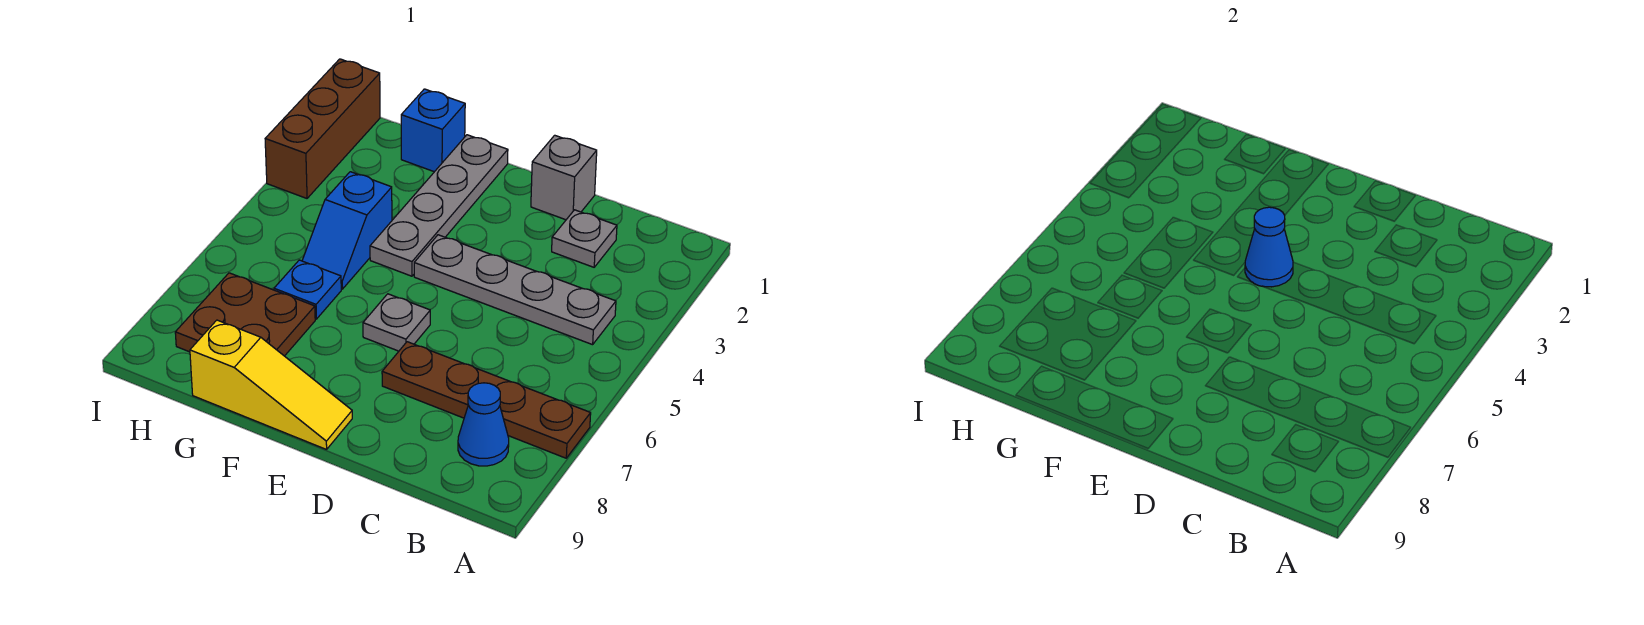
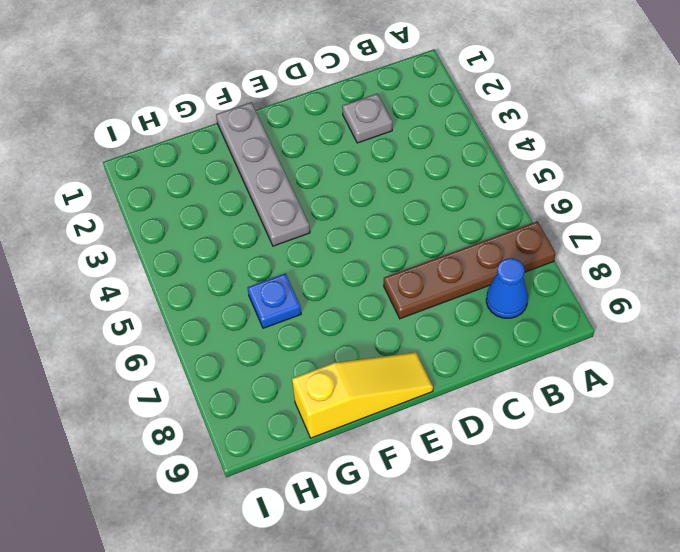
none -> grey plate B4:E4 level 1
none -> grey brick D1 level 1
none -> grey plate E6 level 1

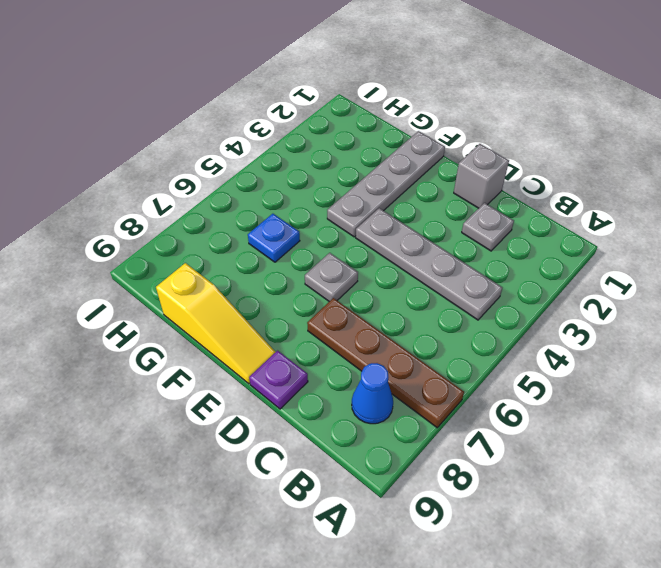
purple plate D9 level 1 -> none
none -> blue brick G1 level 1
none -> blue slope G4:G5 level 1 top 4
none -> brown plate G7:H8 level 1

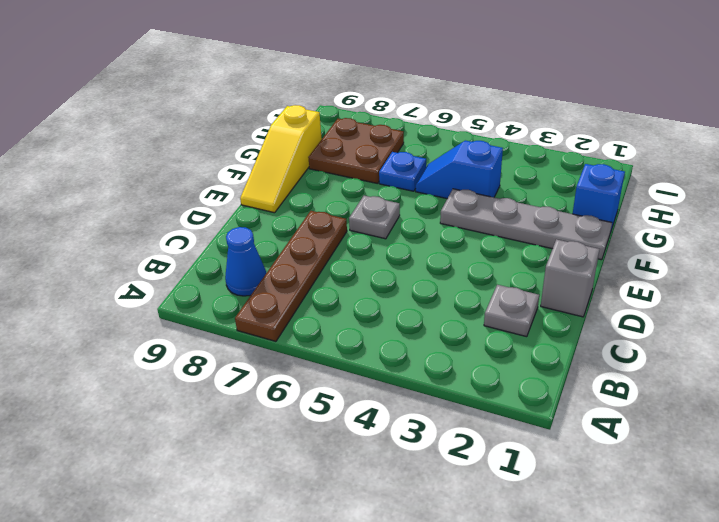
none -> grey plate B4:E4 level 1
none -> brown brick I1:I3 level 1
none -> blue cone E4 level 2

